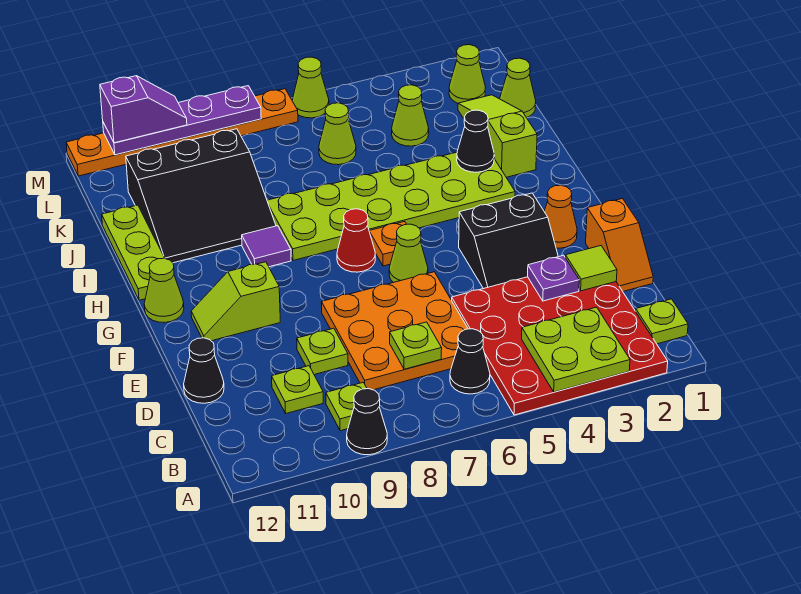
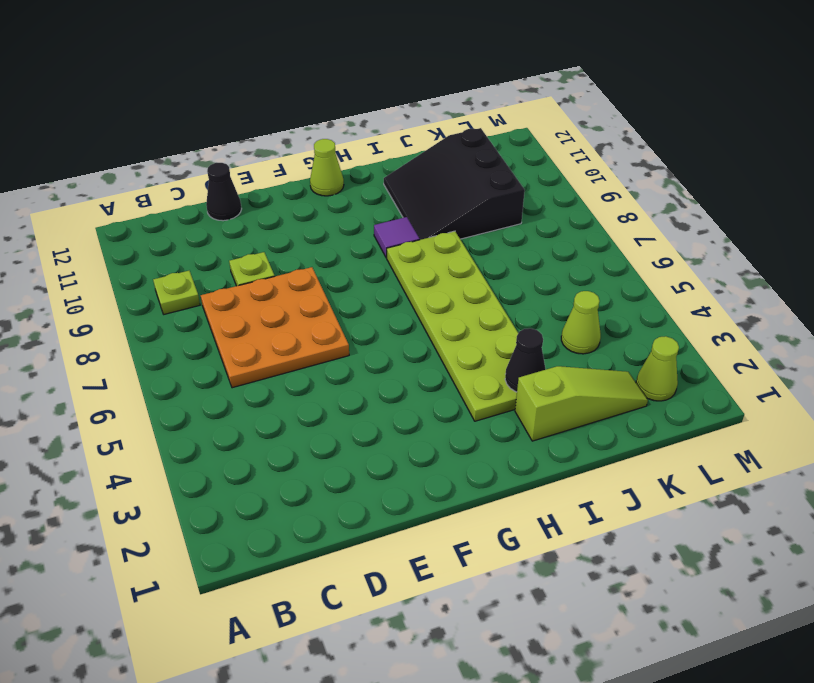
none -> red plate A2:D5 level 1
none -> black cone A9 level 1
none -> lime plate B1 level 1
none -> black cone B6 level 1

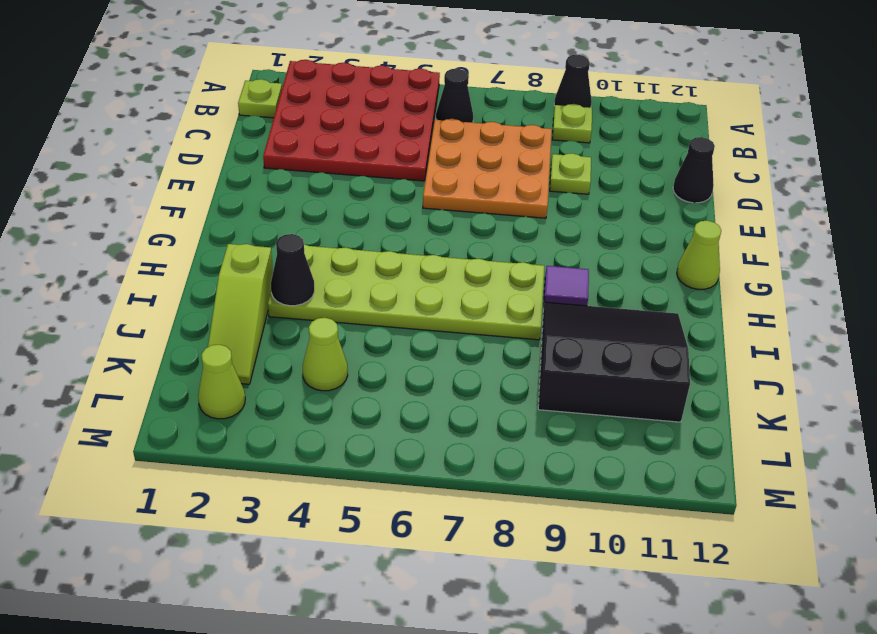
none -> lime plate C10 level 1
none -> orange slope D1:E1 level 1 top E
none -> black slope E3:F4 level 1 top F
none -> orange cone F2 level 1

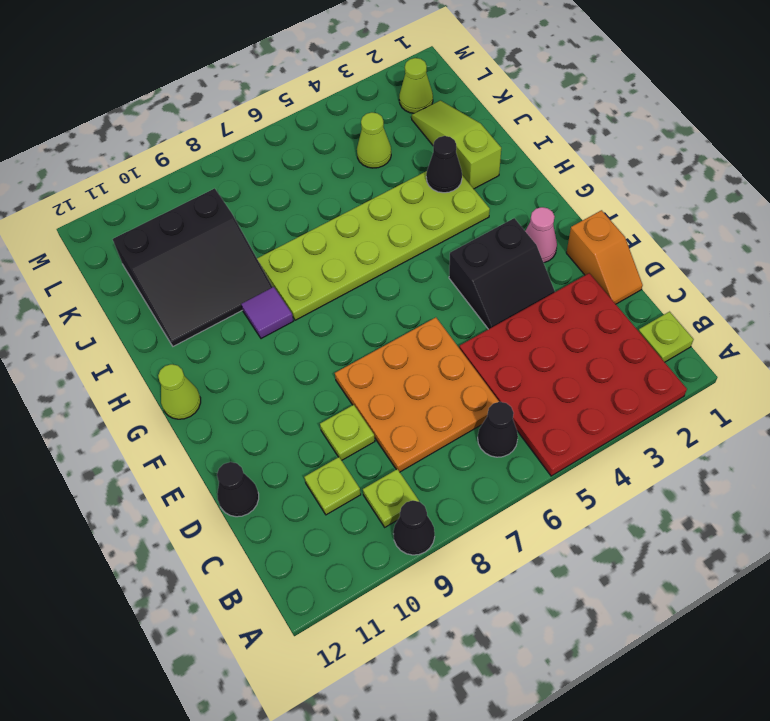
pink cone F2 level 1 -> orange cone F2 level 1
none -> lime cone F6 level 1
none -> lime slope F10:F11 level 1 top 10
none -> orange plate G6 level 1
none -> red cone G7 level 1

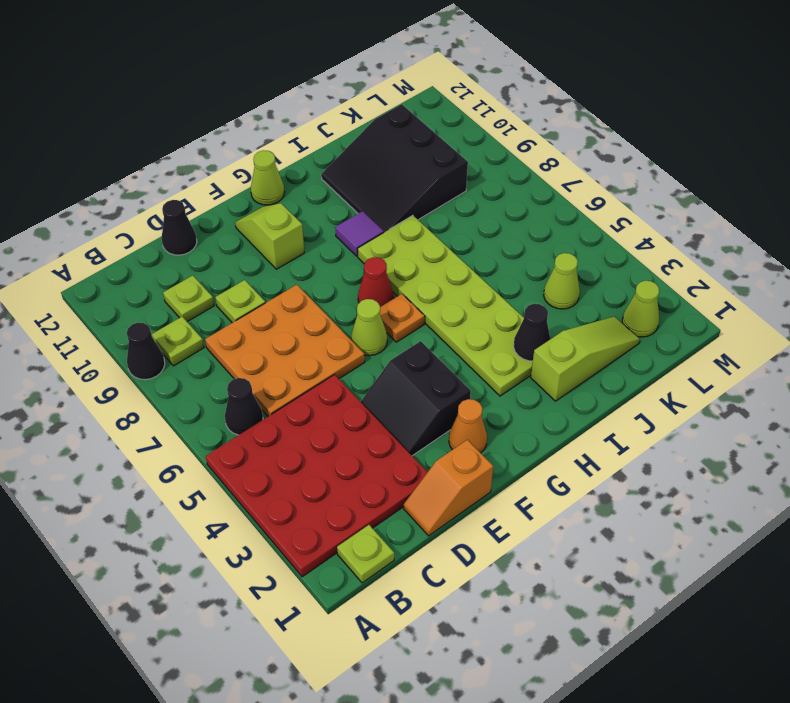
none -> lime plate H12:J12 level 1
none -> lime cone K1 level 1
none -> lime cone K6 level 1
none -> lime cone M6 level 1

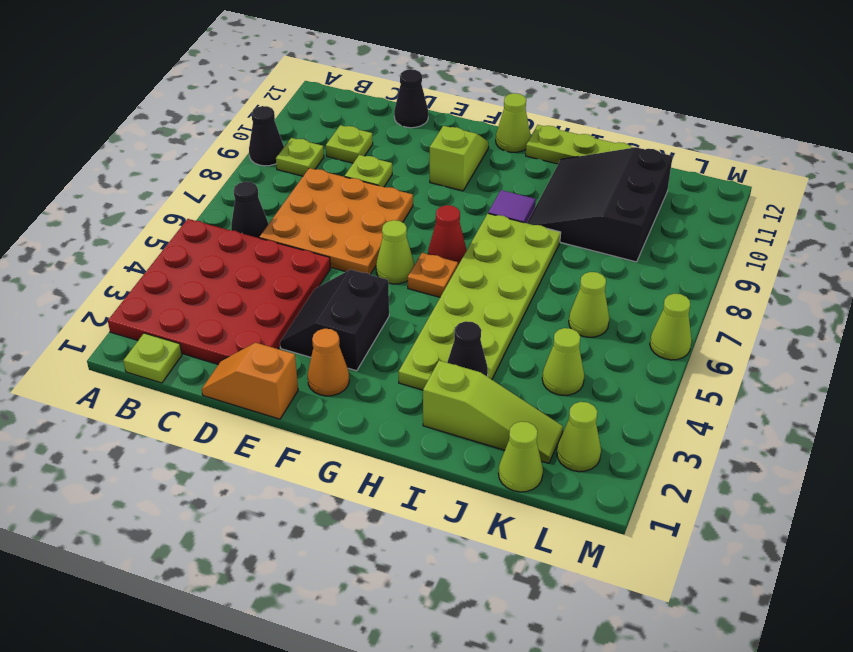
none -> orange plate M7:M12 level 1
none -> lime plate A3:B4 level 2
none -> lime plate C7 level 2
none -> lime tile D2 level 2

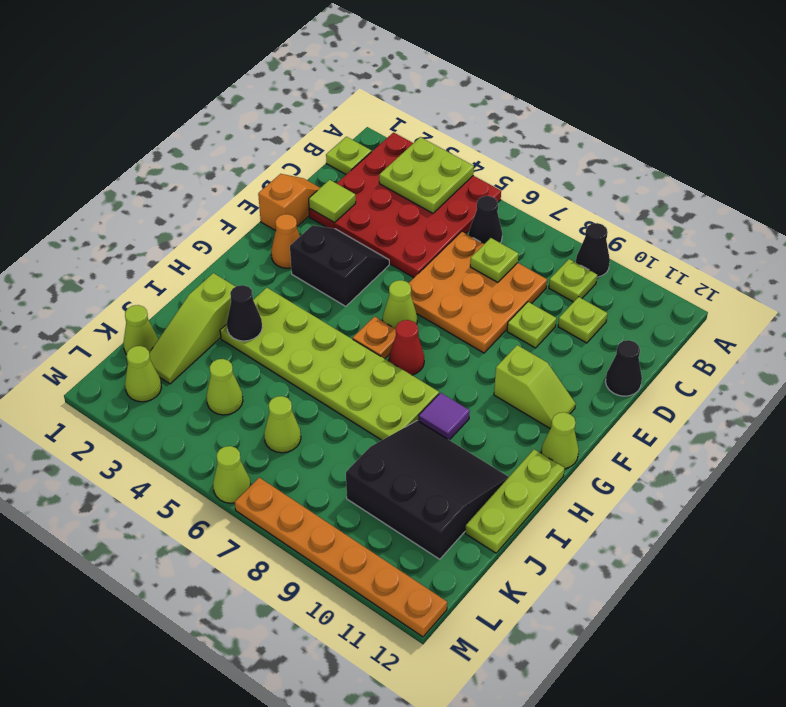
none -> purple plate D3 level 2
none -> purple plate M8:M11 level 2
none -> purple slope M10:M11 level 3 top 11

